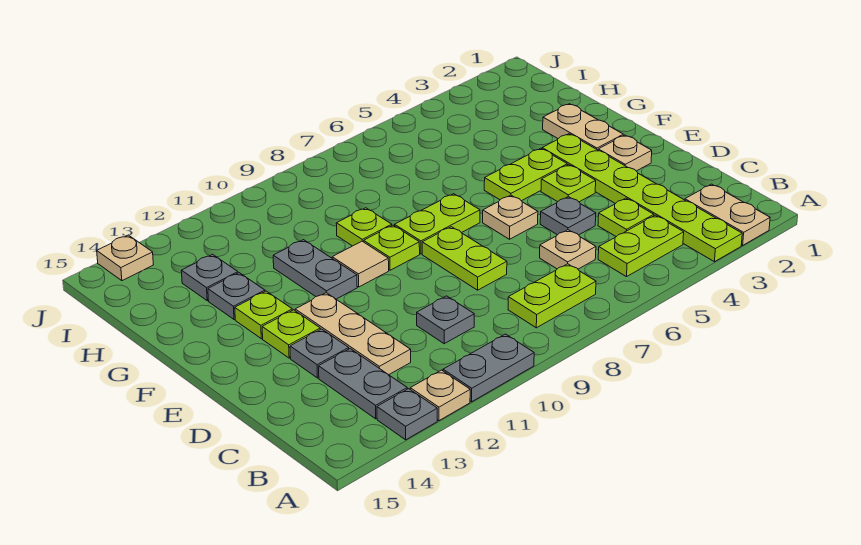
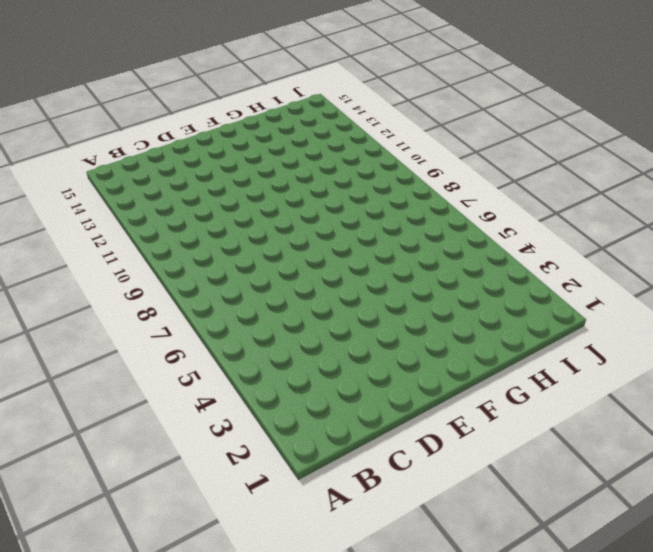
none -> tan plate A2:B2 level 1
none -> lime plate A3:F3 level 1
none -> grey plate A10:A11 level 1
none -> tan plate A12 level 1

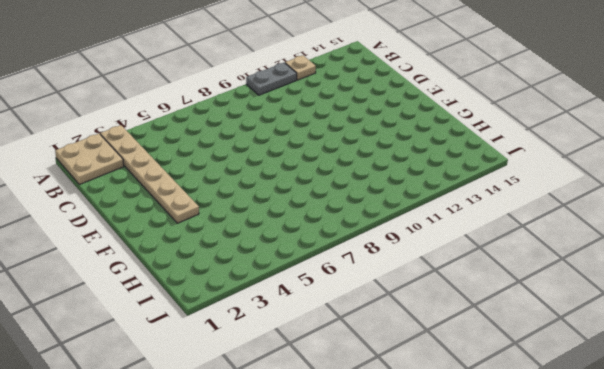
tan plate A1:B2 level 1 -> tan plate A2:B2 level 1
tan plate A3:F3 level 1 -> lime plate A3:F3 level 1
none -> grey plate A13 level 1
none -> lime plate B4:B5 level 1
none -> lime plate B7:B8 level 1
none -> grey plate B13:C13 level 1

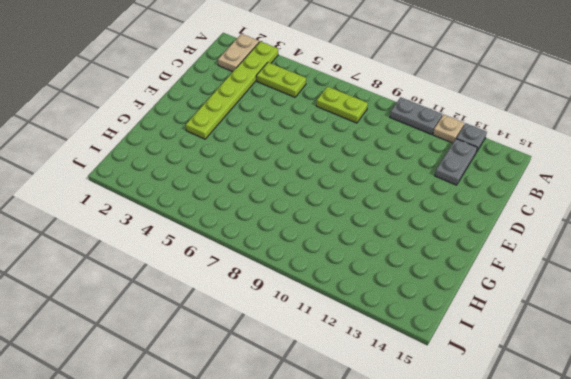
none -> lime plate C4 level 1
none -> tan plate C6 level 1
none -> grey plate C10 level 1
none -> tan plate C12:E12 level 1

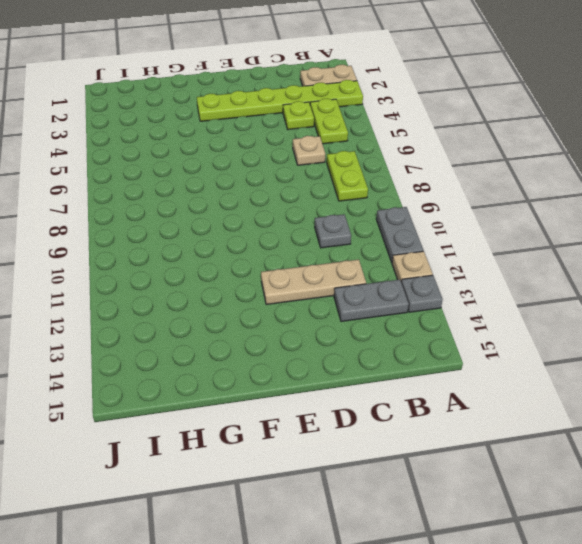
none -> grey plate D5 level 1
none -> lime plate D8:E8 level 1
none -> grey plate D13 level 1
none -> tan plate E2 level 1

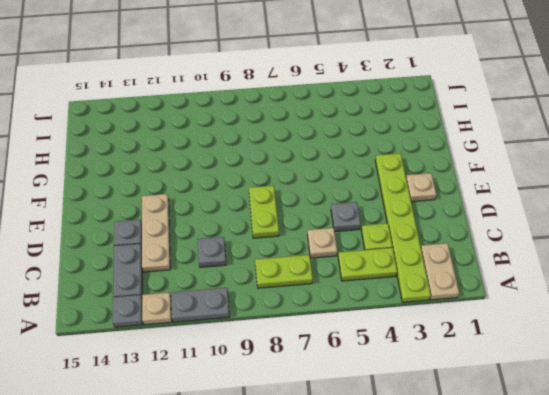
none -> lime plate E4 level 1
none -> tan plate E6 level 1
none -> lime plate E13 level 1
none -> tan plate F2:G2 level 1

